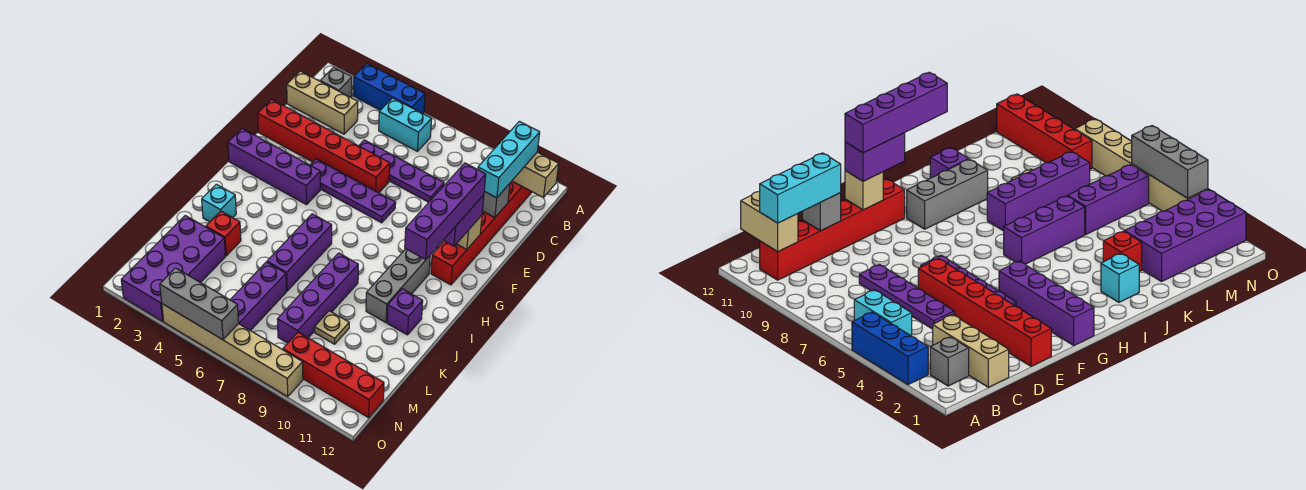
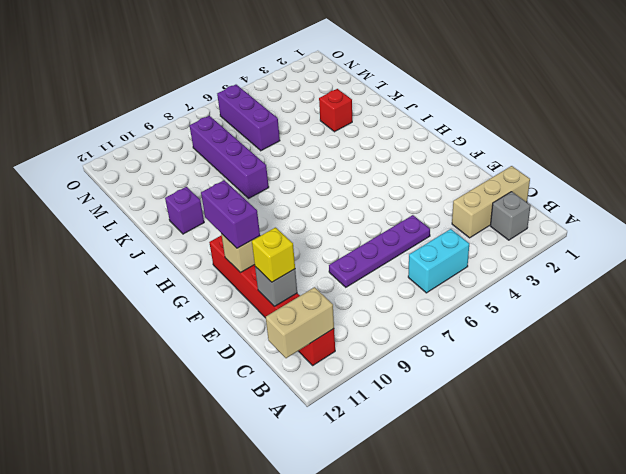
yellow brick D11 level 3 -> cyan brick B11:D11 level 3
none -> blue brick A3:A5 level 1
none -> red brick E1:E6 level 1
none -> purple plate F4:F7 level 1

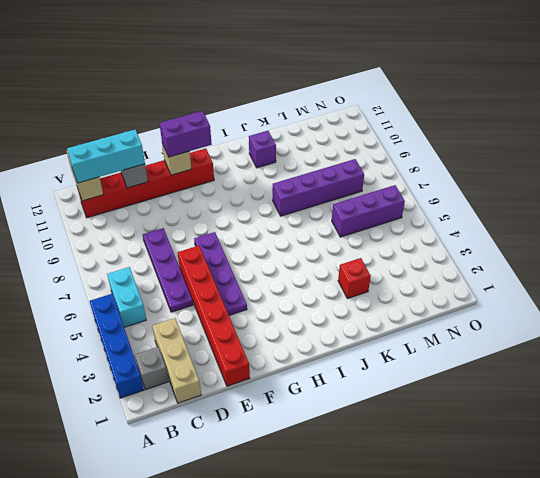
blue brick A2:A5 level 1 -> blue brick A3:A5 level 1
none -> purple brick G1:G4 level 1
none -> grey brick H10:J10 level 1
none -> purple brick I6:K6 level 1

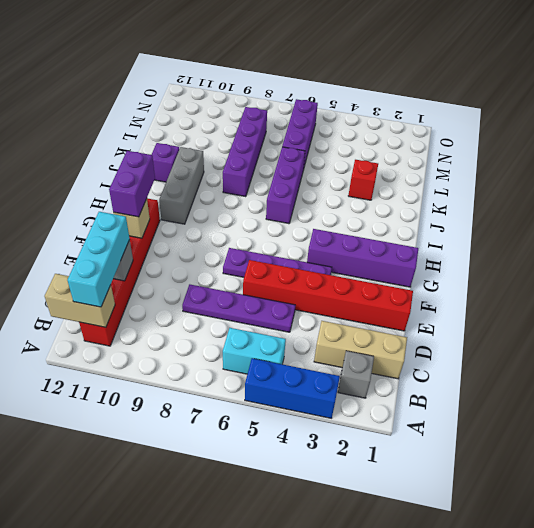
none -> cyan brick J2 level 1
none -> purple brick L2:O3 level 1
none -> tan plate L9 level 1

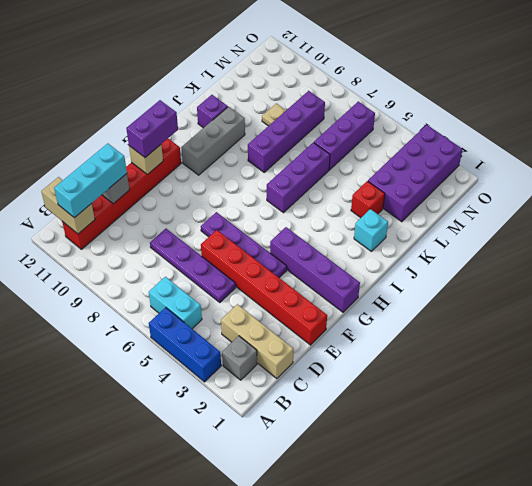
none -> red brick N9:N12 level 1
none -> tan brick O4:O9 level 1
none -> grey brick O4:O6 level 2

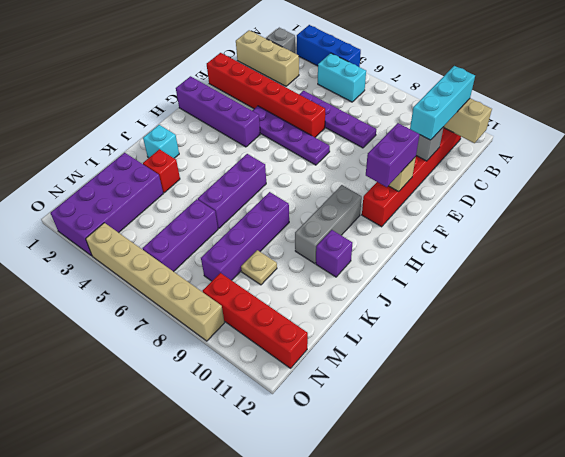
none -> grey brick O4:O6 level 2
none -> purple brick F11:I11 level 4

